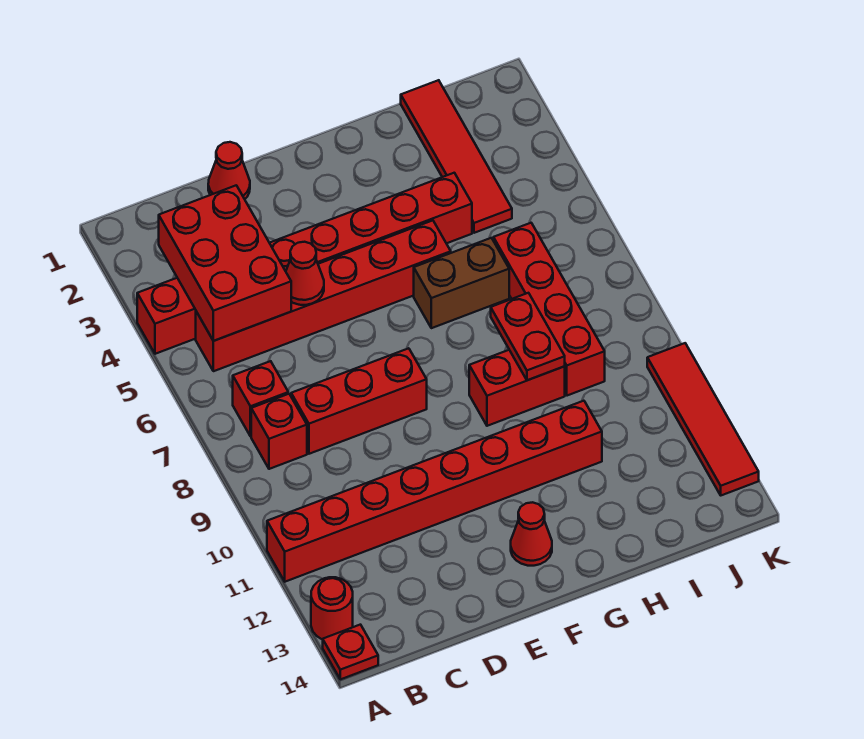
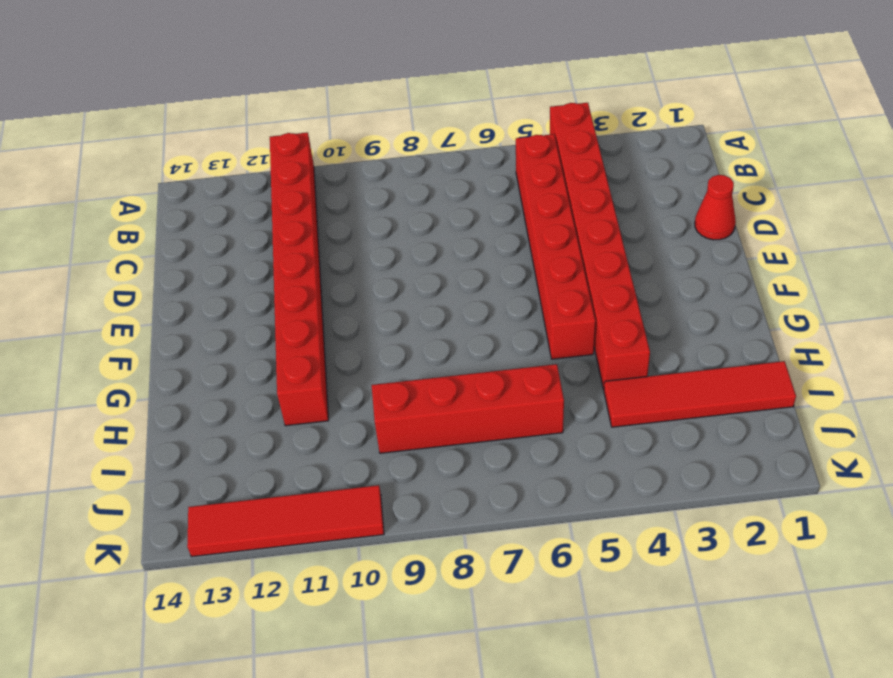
none -> red round brick A13 level 1
none -> red plate A14 level 1
none -> red brick B7 level 1

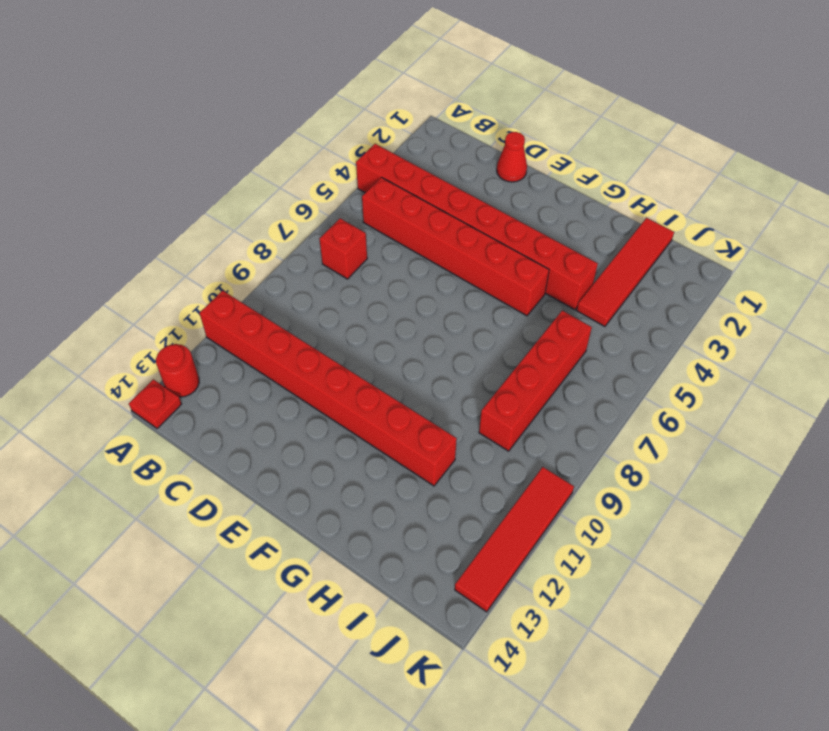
none -> red brick B8 level 1
none -> red brick C8:E8 level 1
none -> red cone F13 level 1

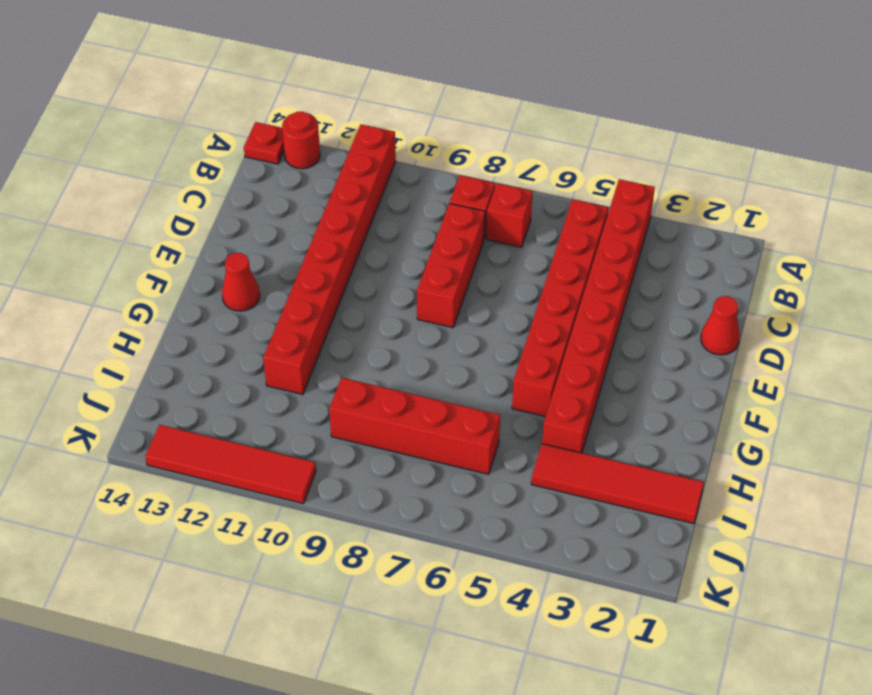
none -> brown brick G6:H6 level 1
none -> red brick G9:H9 level 1
none -> red brick B3:C5 level 2

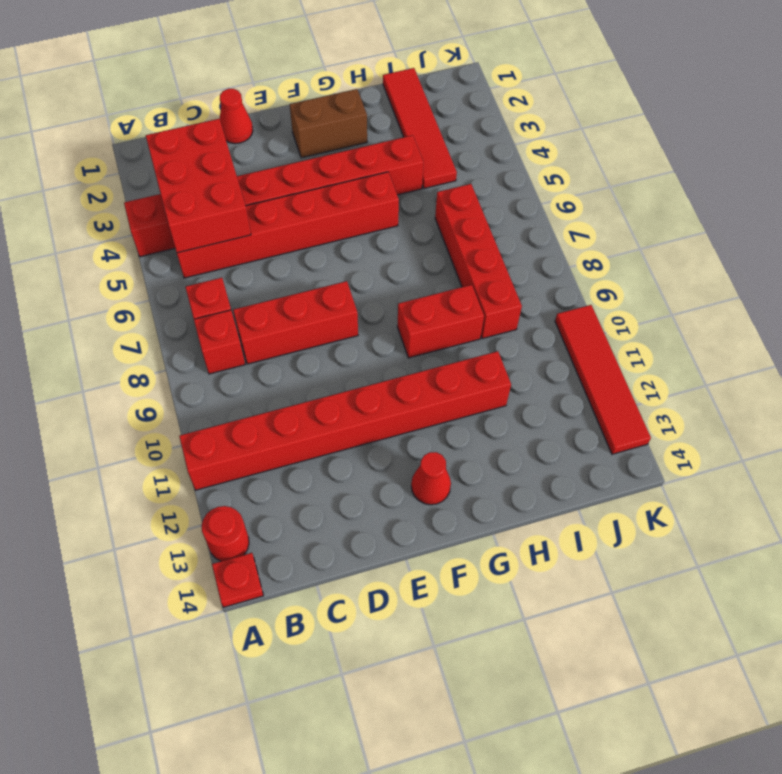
brown brick F2:G2 level 1 -> brown brick G6:H6 level 1
none -> red cone D5 level 2
none -> red plate H8:H9 level 2

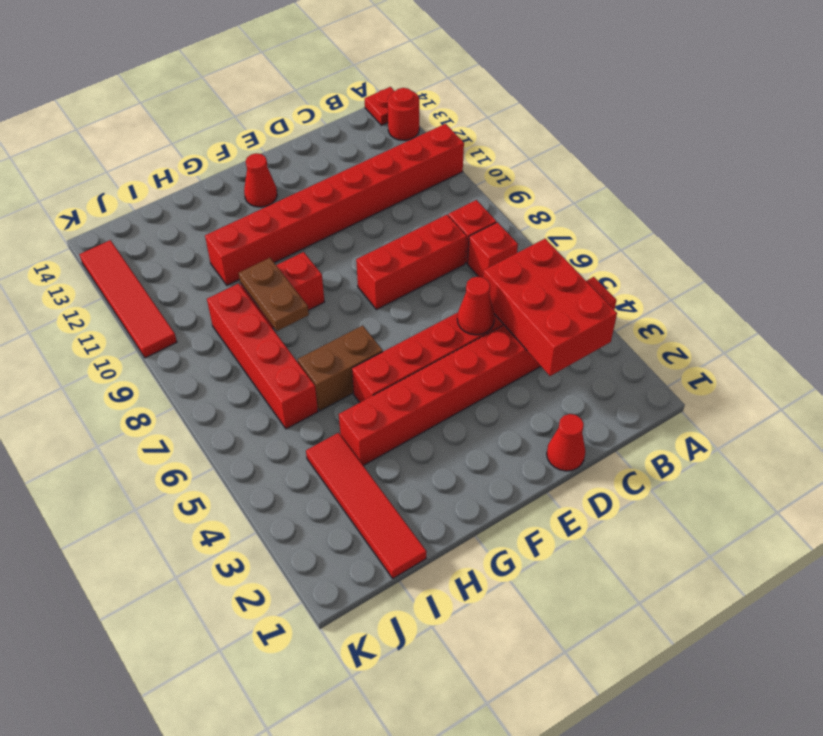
brown plate H8:H9 level 2 -> red plate H8:H9 level 2

